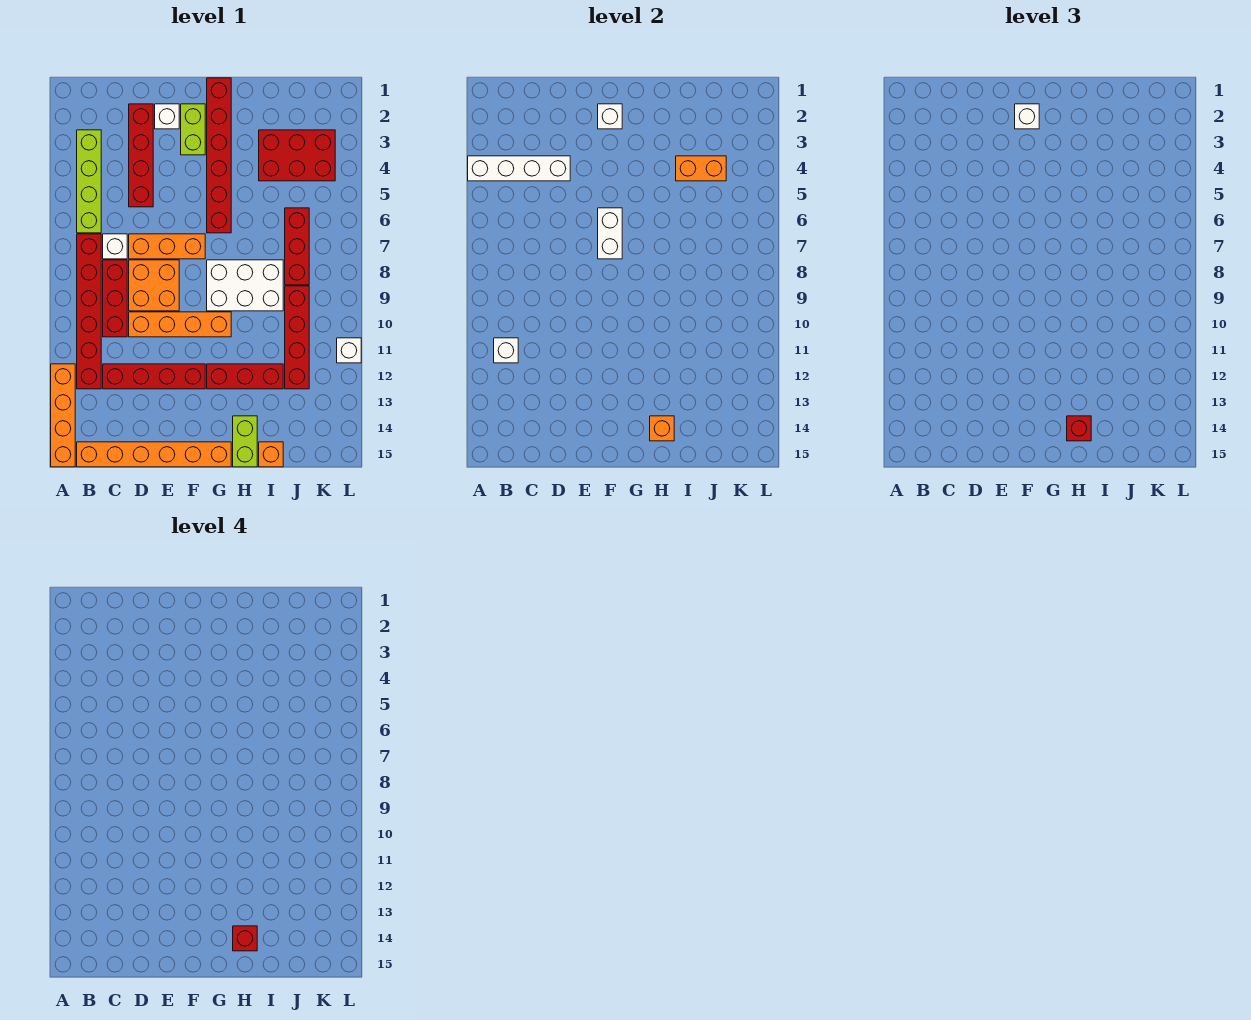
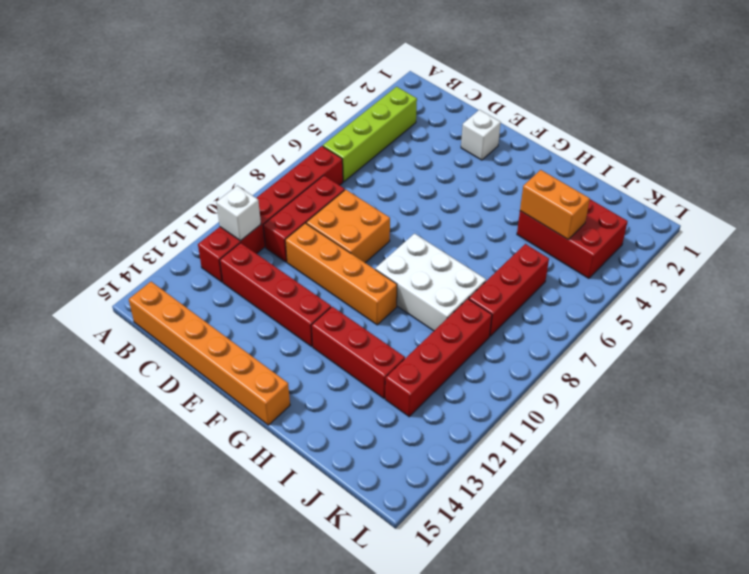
none -> orange brick A12:A15 level 1
none -> white brick C7 level 1
none -> red brick D2:D5 level 1
none -> orange brick D7:F7 level 1

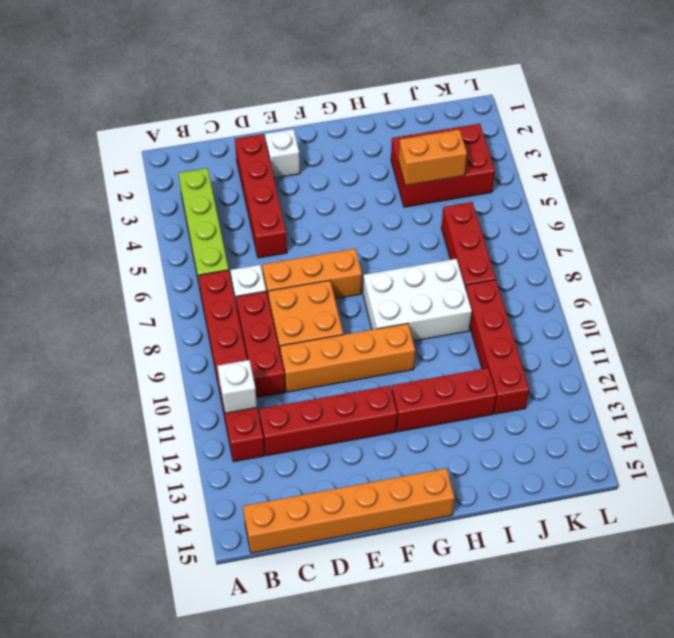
none -> orange brick A12:A15 level 1
none -> lime brick F2:F3 level 1
none -> red brick G1:G6 level 1
none -> lime brick H14:H15 level 1

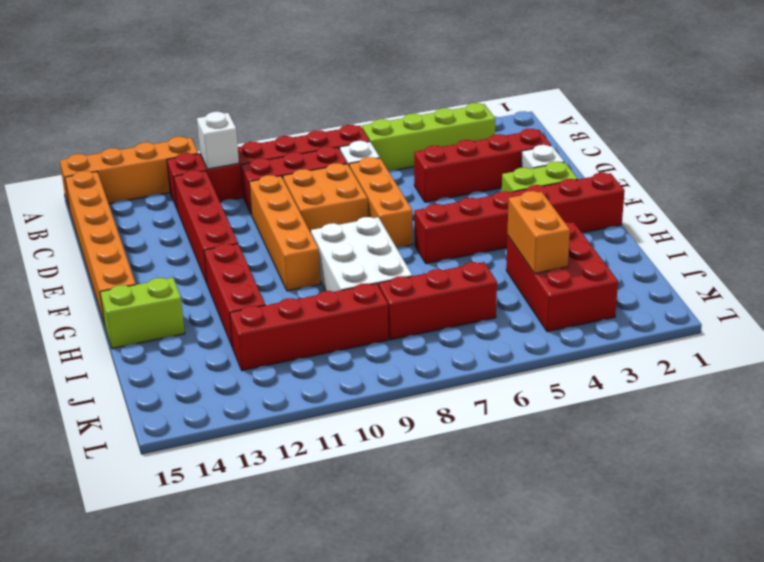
none -> orange brick I15 level 1
none -> white brick L11 level 1
none -> white brick A4:D4 level 2
none -> white brick F2 level 2

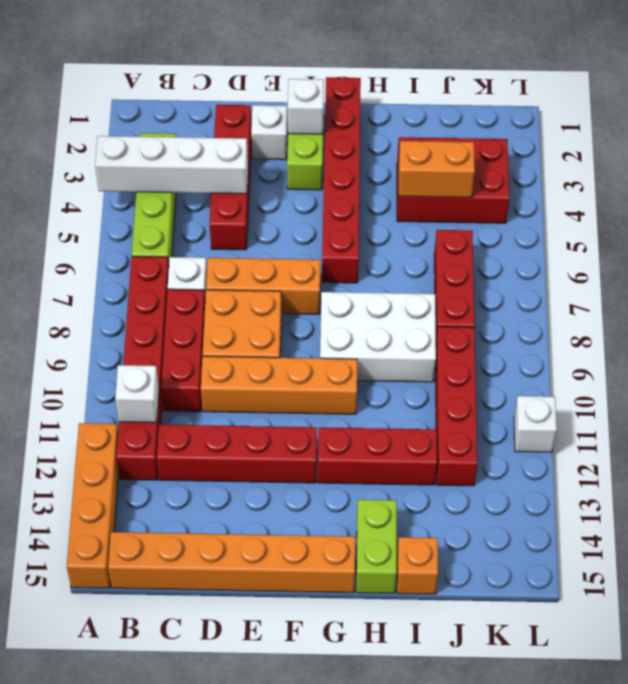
none -> white brick F6:F7 level 2
none -> orange brick H14 level 2
none -> white brick F2 level 3
none -> red brick H14 level 3

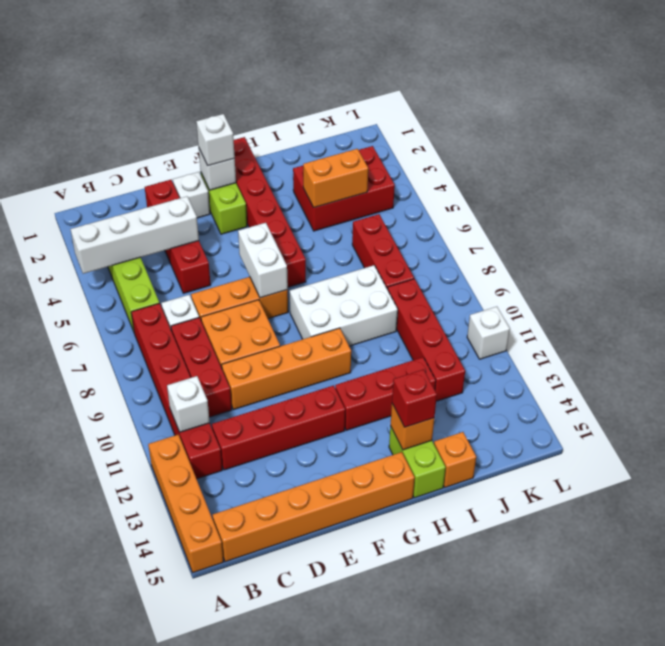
none -> red brick H14 level 4

